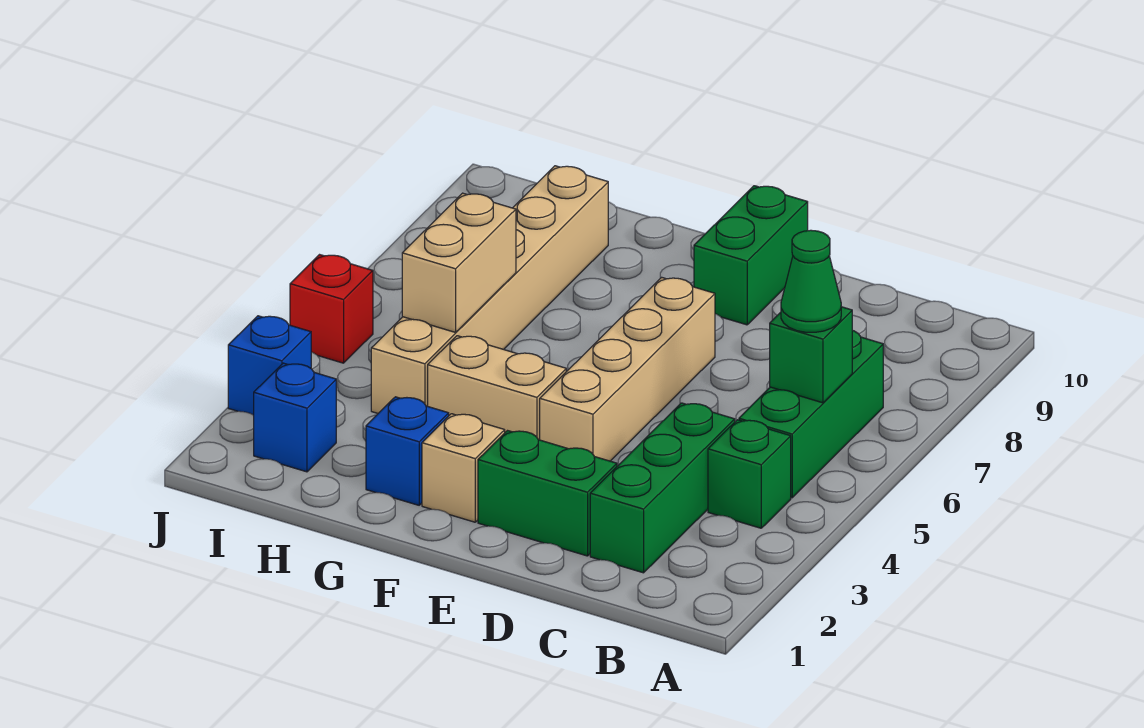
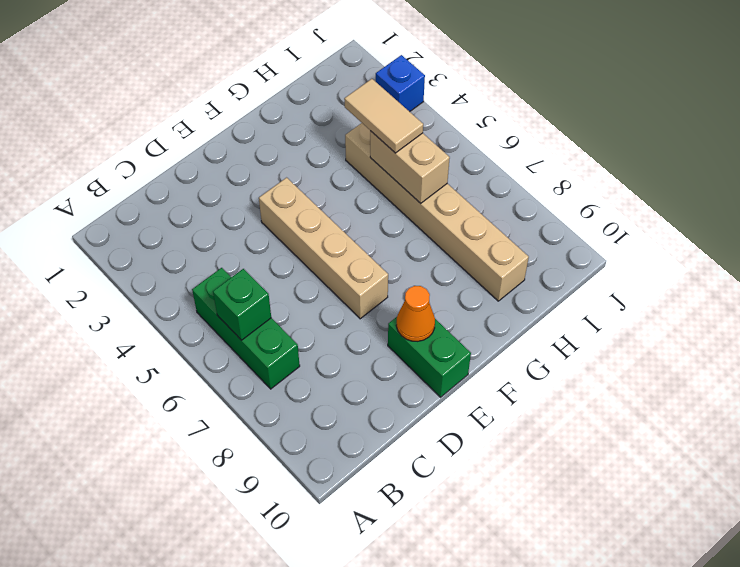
orange cone E9 level 2 -> none
tan tile H4:H5 level 3 -> none
none -> green brick B4 level 1
none -> green brick C2:C4 level 1
none -> green brick D2:E2 level 1

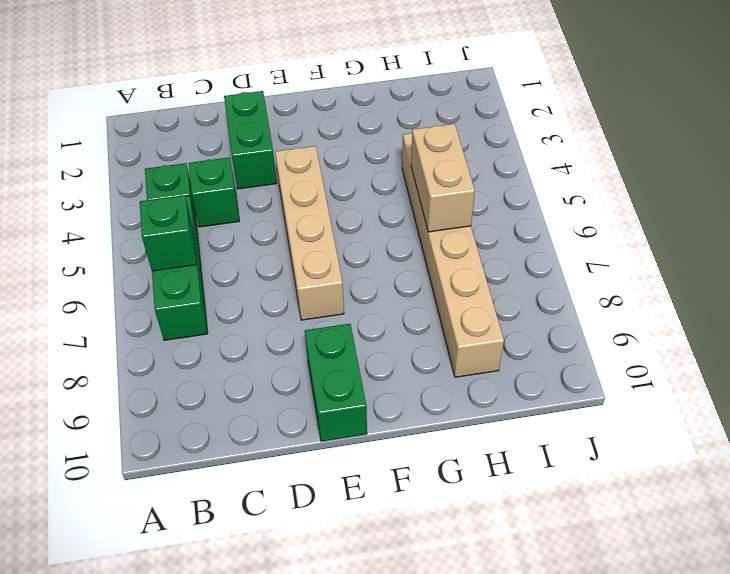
green brick C4 level 1 -> green brick C2:C4 level 1
green brick D2:D3 level 1 -> green brick D2:E2 level 1
none -> tan brick F2 level 1
none -> tan brick F4:G4 level 1
none -> blue brick G2 level 1

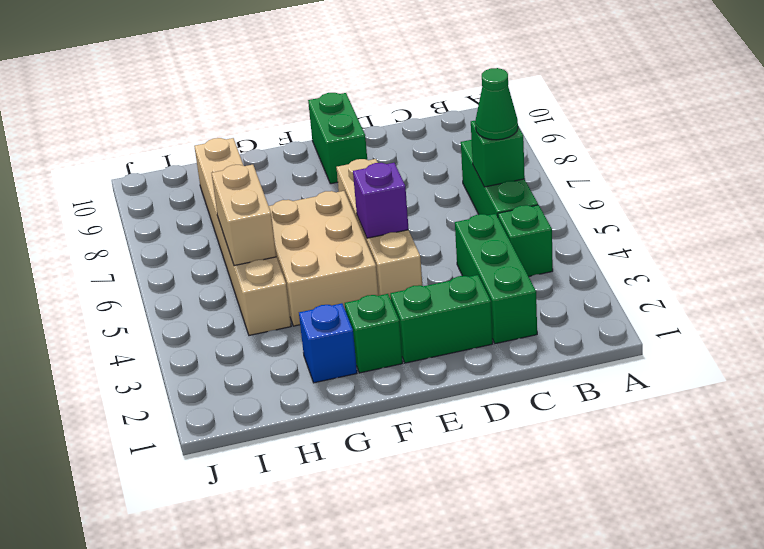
purple brick E5 level 2 -> none
green brick F2 level 1 -> tan brick F2 level 1
tan brick F4:G6 level 1 -> tan brick F4:G4 level 1
none -> blue brick I2 level 1
none -> blue brick J3 level 1
none -> red brick J5 level 1

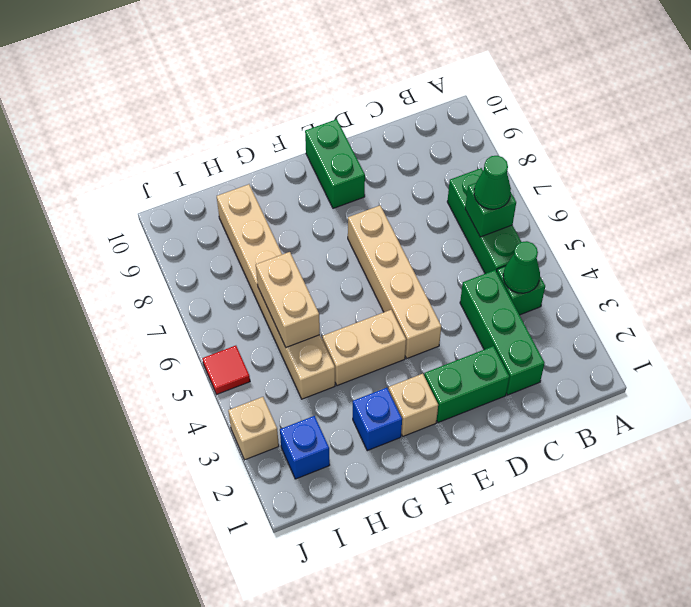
green cone B4 level 2 -> none
tan brick J3 level 1 -> blue brick J3 level 1
red tile J5 level 1 -> red brick J5 level 1

